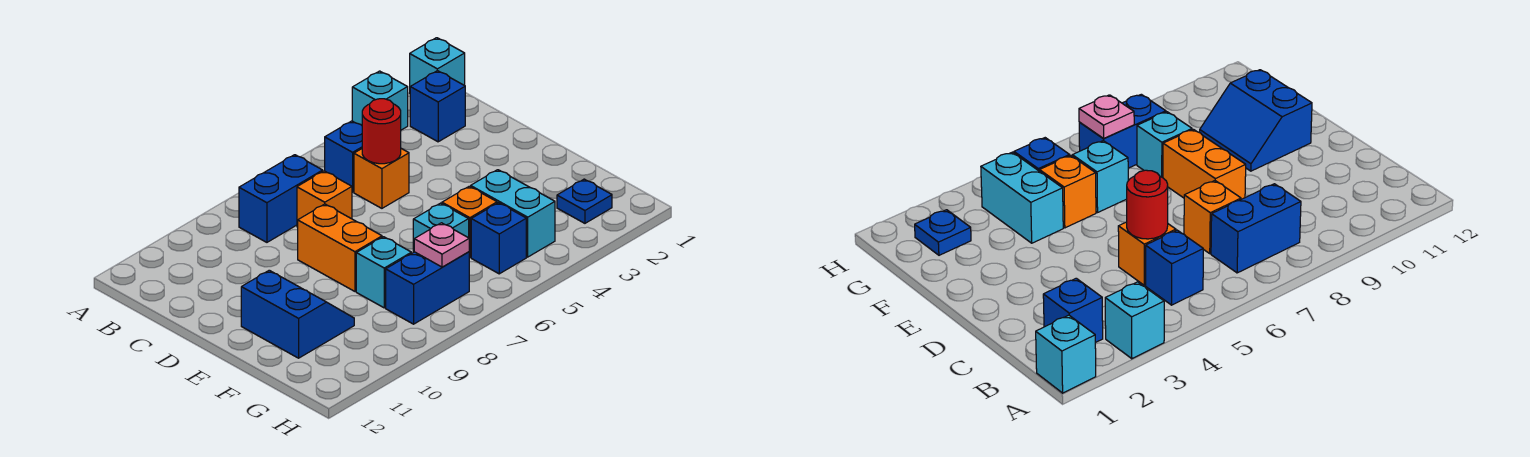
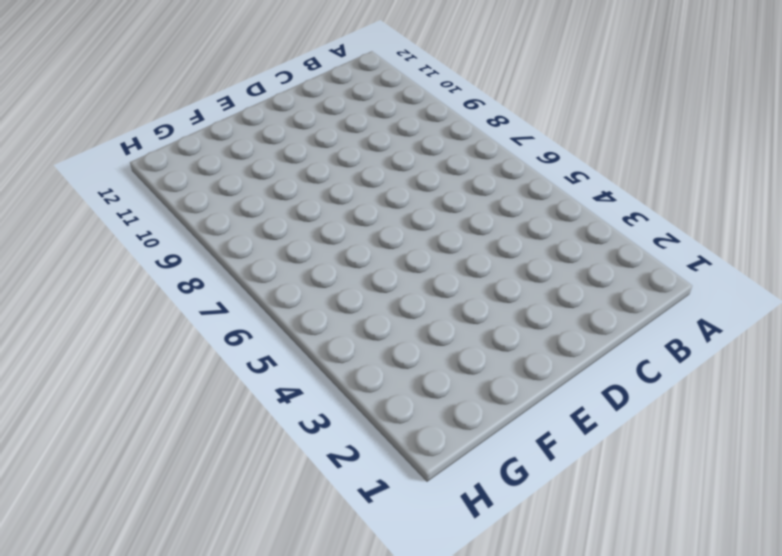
none -> cyan brick A1 level 1
none -> cyan brick A3 level 1
none -> blue brick B2 level 1

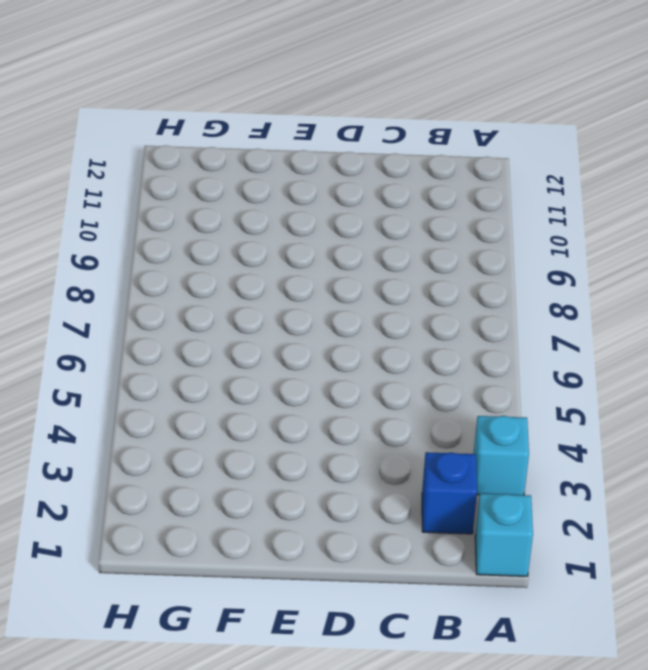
none -> blue brick B5 level 1
none -> blue brick B7:B8 level 1
none -> orange brick C5 level 1

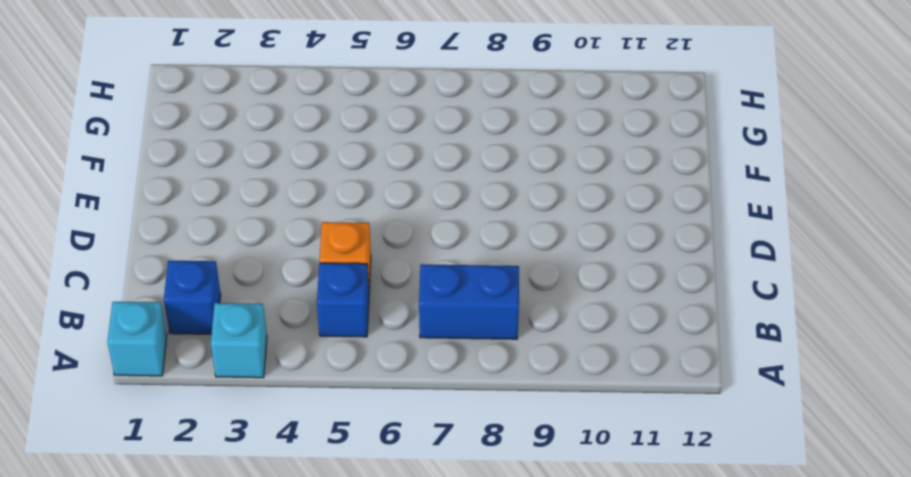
none -> orange brick C7 level 1
none -> orange brick D8:E8 level 1
none -> blue slope E10:F11 level 1 top 11

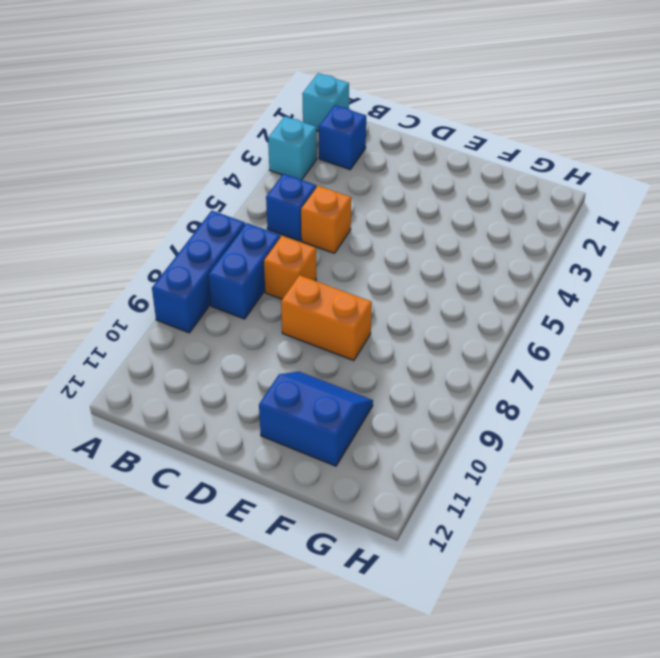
blue brick A7:A9 level 1 -> none
none -> cyan brick F4:G4 level 1
none -> orange brick F5 level 1
none -> cyan brick F6 level 1

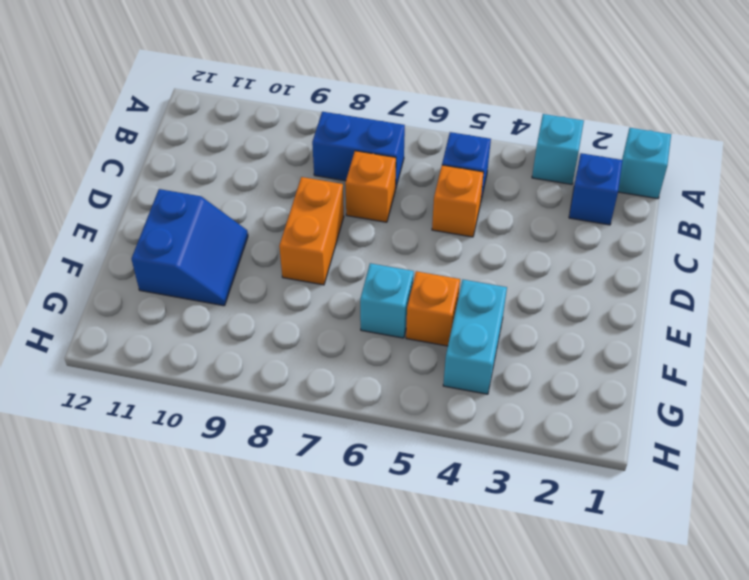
none -> cyan brick F8 level 1
none -> blue plate G2 level 1
none -> blue brick G5 level 1

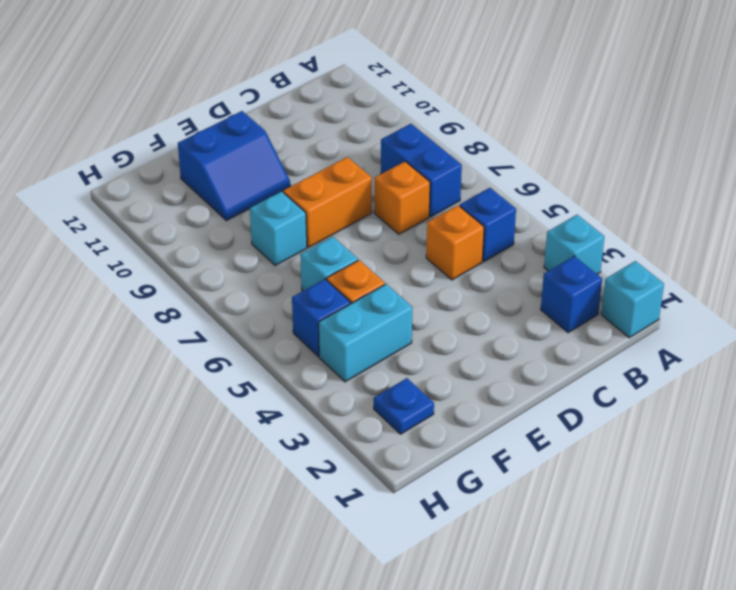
none -> blue brick G7:G8 level 1
none -> red round brick C5 level 2
none -> pink plate G7 level 2

